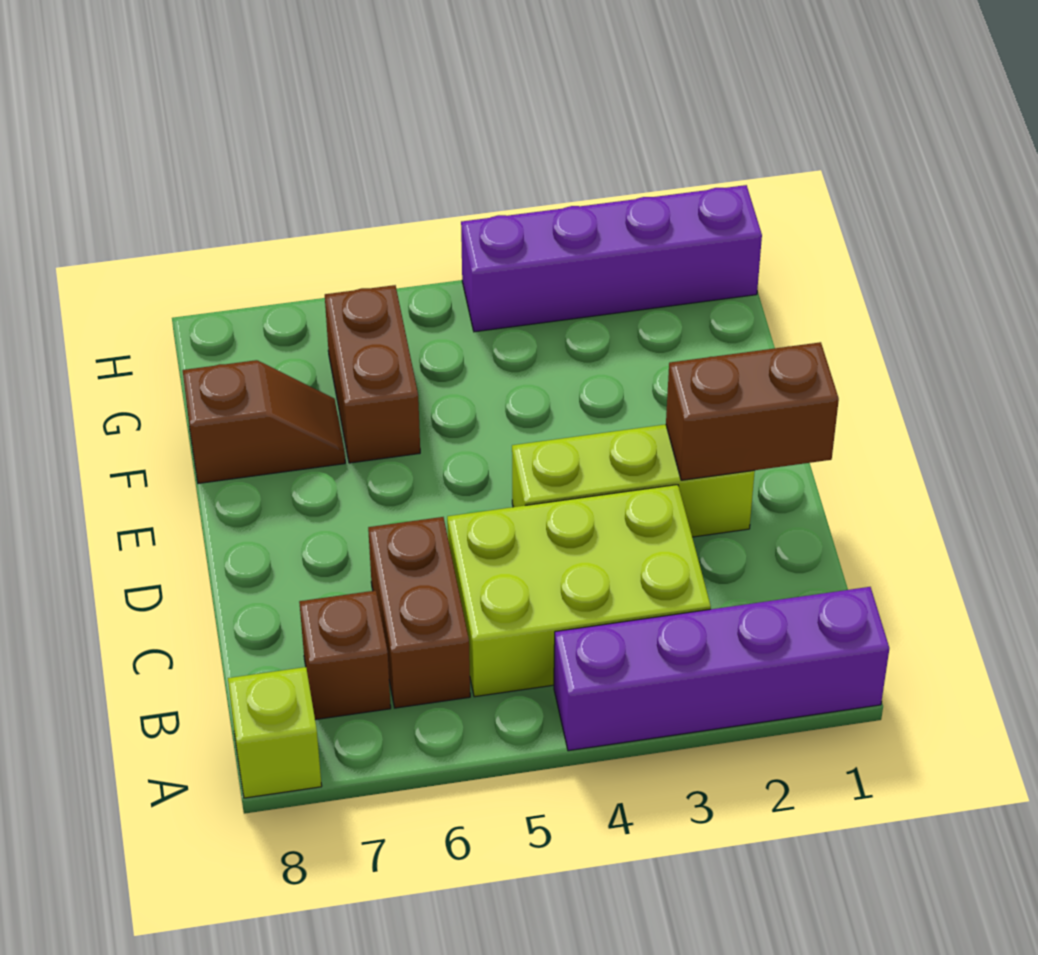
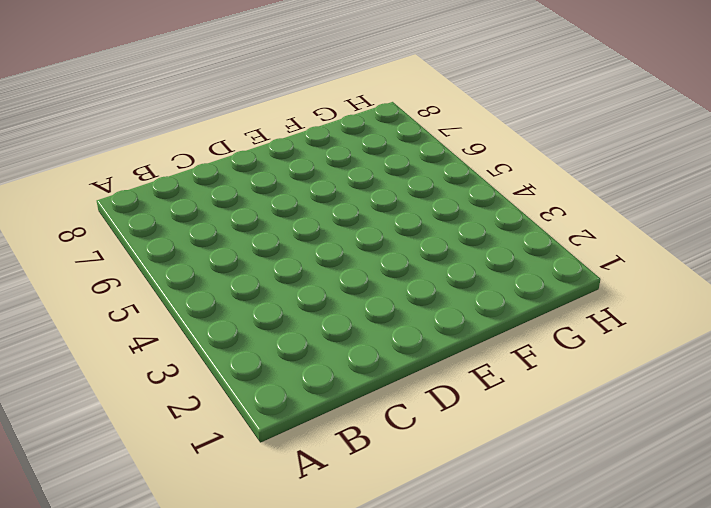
none -> purple brick A1:A4 level 1
none -> lime brick A8 level 1

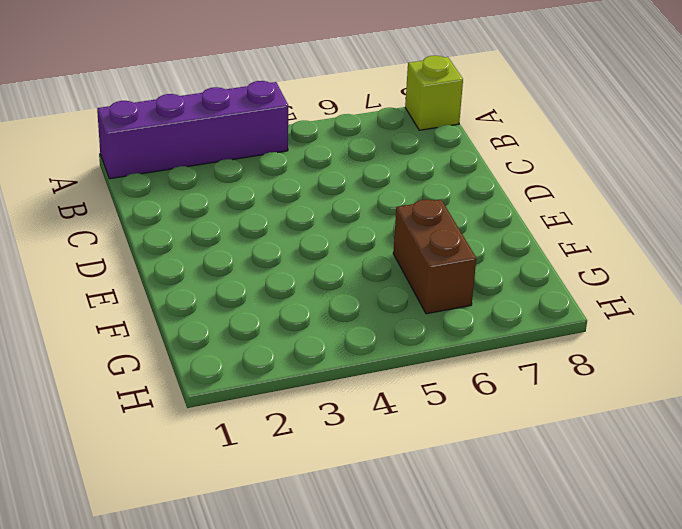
none -> lime brick B3:C5 level 1
none -> brown brick B6:C6 level 1

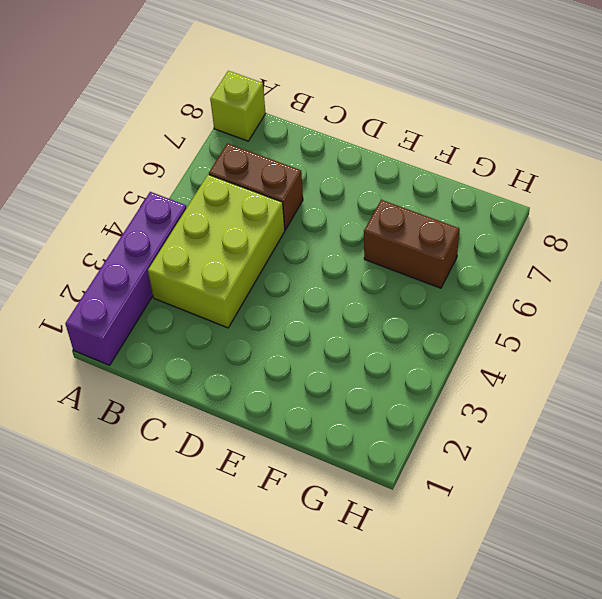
none -> brown brick B7 level 1
none -> lime brick D2:D4 level 1

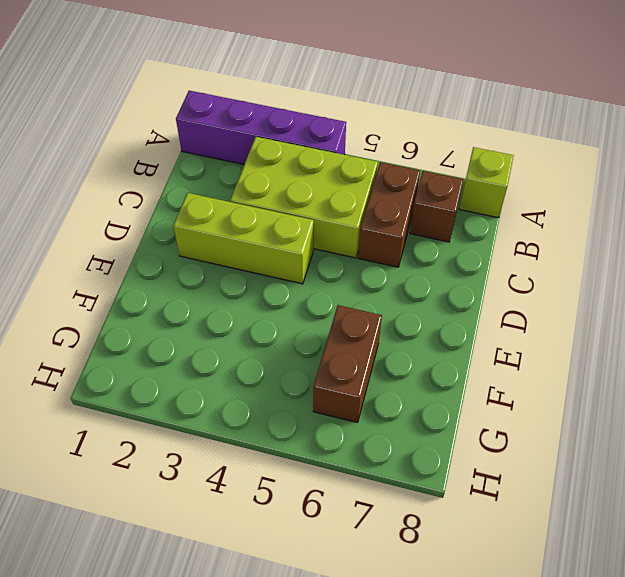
none -> brown slope F7:F8 level 1 top 8
none -> purple brick H1:H4 level 1

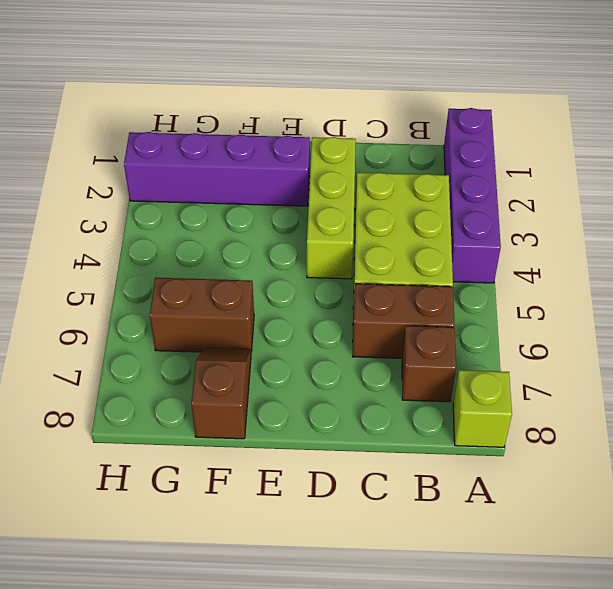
purple brick E2:H2 level 1 -> purple brick H1:H4 level 1
none -> brown brick D1:D2 level 2

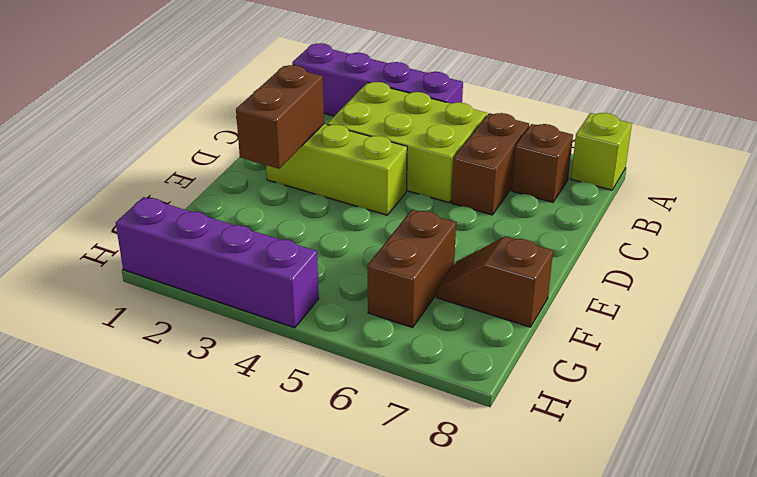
brown brick D2:E2 level 2 -> brown brick D1:D2 level 2

